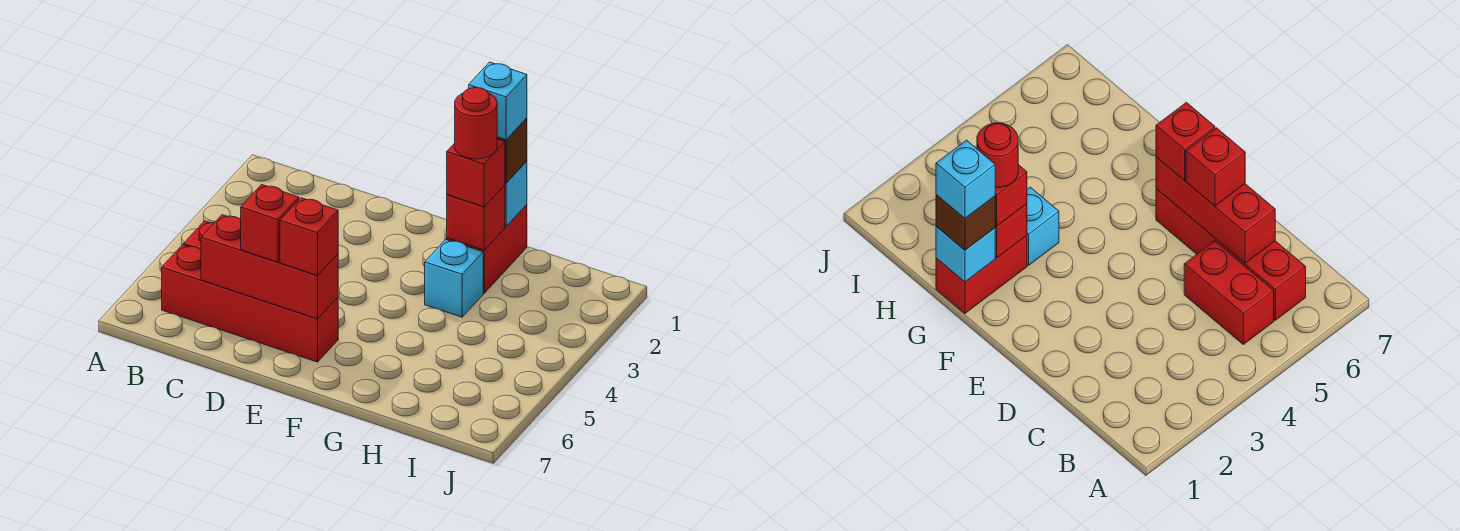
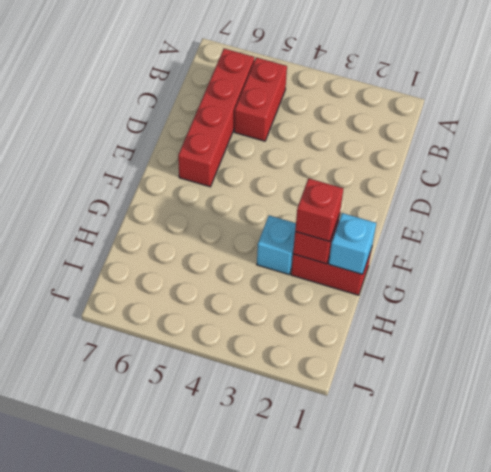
none -> red brick C6:E6 level 2
none -> red brick D6 level 3
none -> red brick E6 level 3

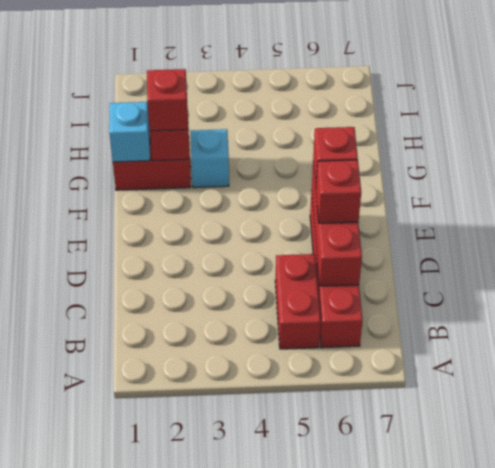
none -> brown brick G1 level 3
none -> cyan brick G1 level 4
none -> red round brick G2 level 4

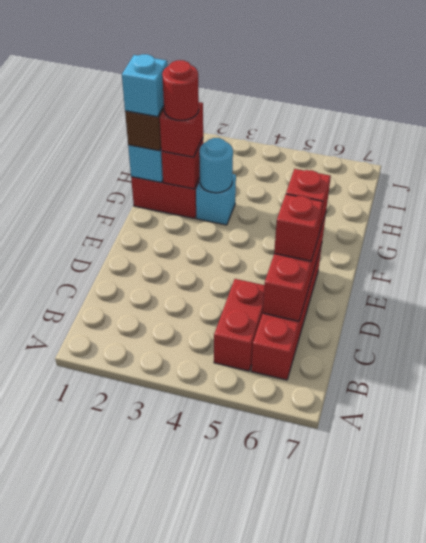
cyan round brick G3 level 2 -> none

